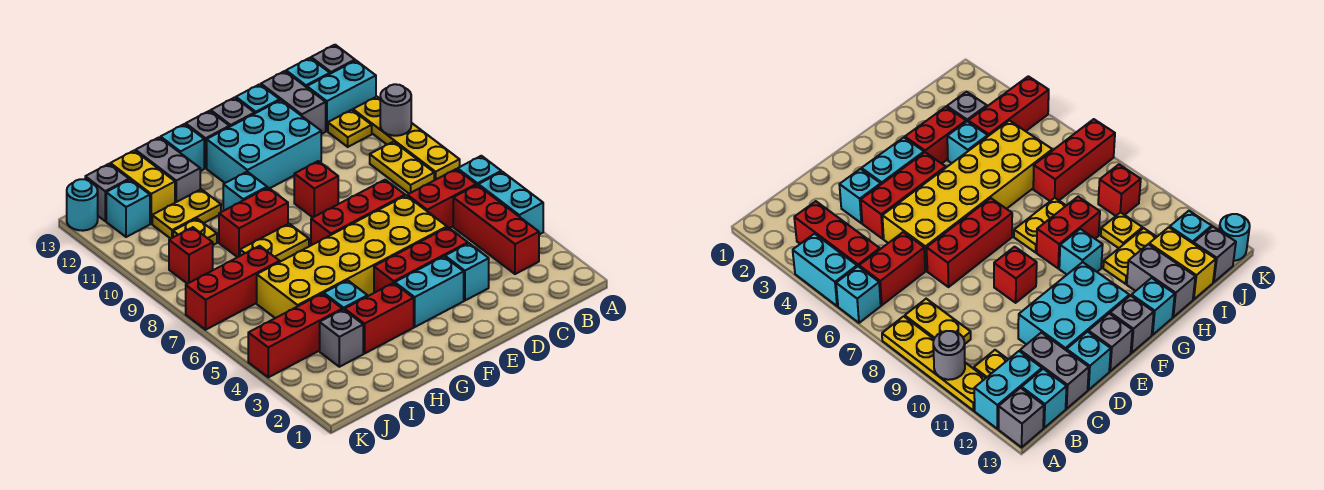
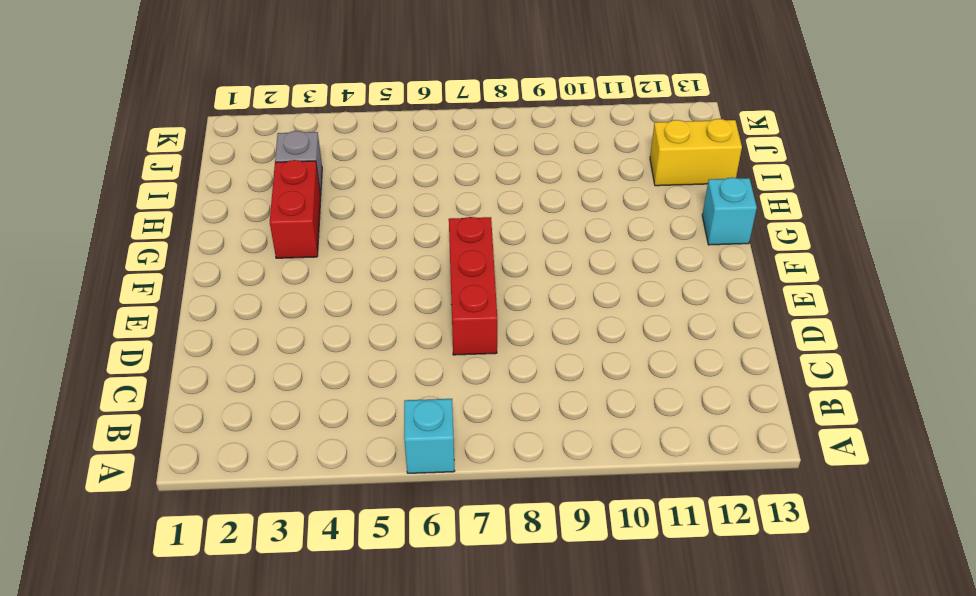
none -> cyan brick A4:A5 level 1
none -> yellow plate A8:A11 level 1
none -> cyan brick A12:B12 level 1
none -> grey brick A13 level 1

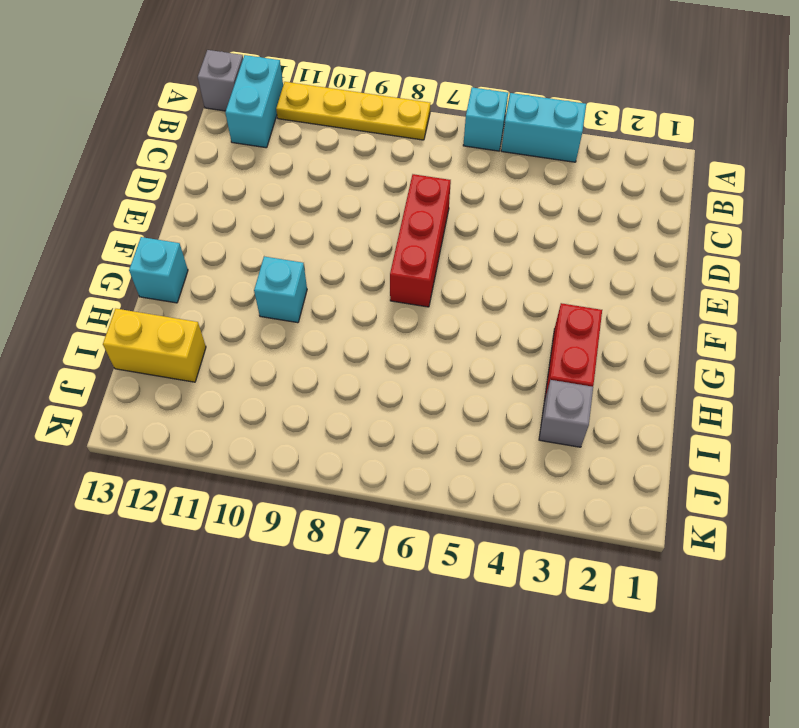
none -> red brick B3:B5 level 1
none -> red brick B6:C6 level 1
none -> yellow plate B8:B9 level 1
none -> yellow plate B11 level 1

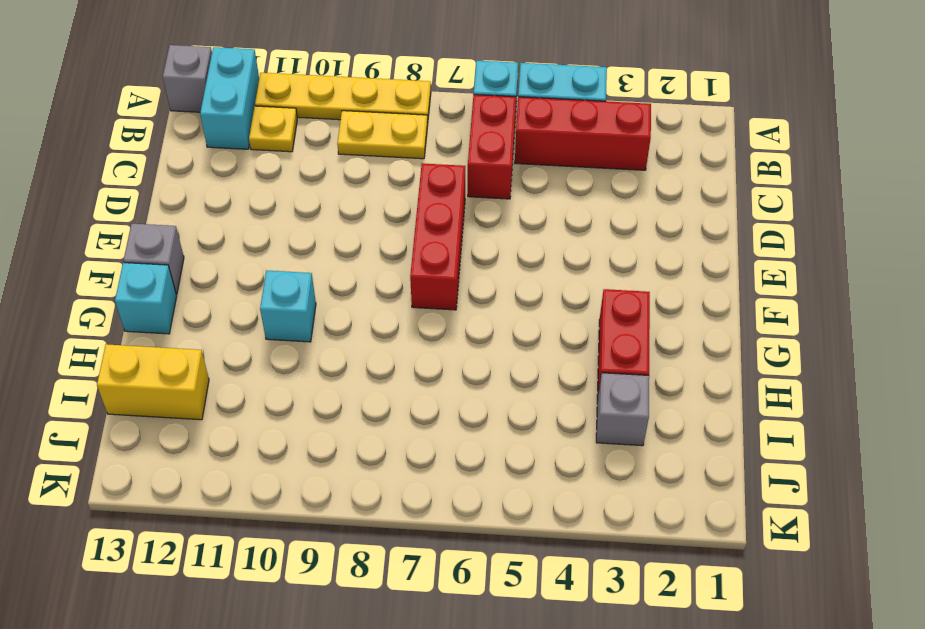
none -> cyan brick B13 level 1
none -> grey brick C12:C13 level 1
none -> cyan brick D3 level 1
none -> red brick D4:F4 level 1

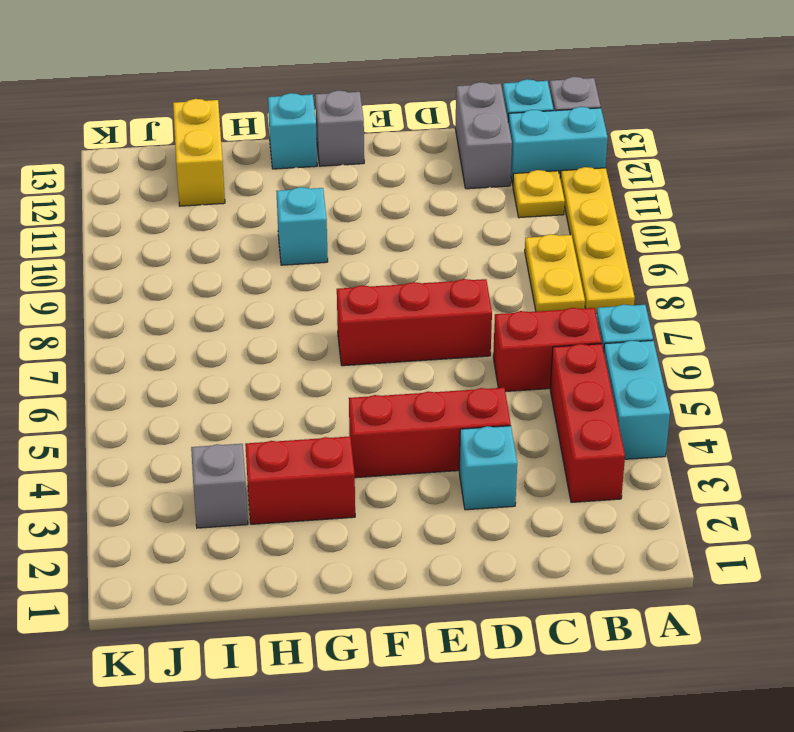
none -> yellow brick D5:I6 level 1
none -> cyan brick D11:F12 level 1
none -> cyan brick D13 level 1
none -> cyan brick E3:F3 level 1

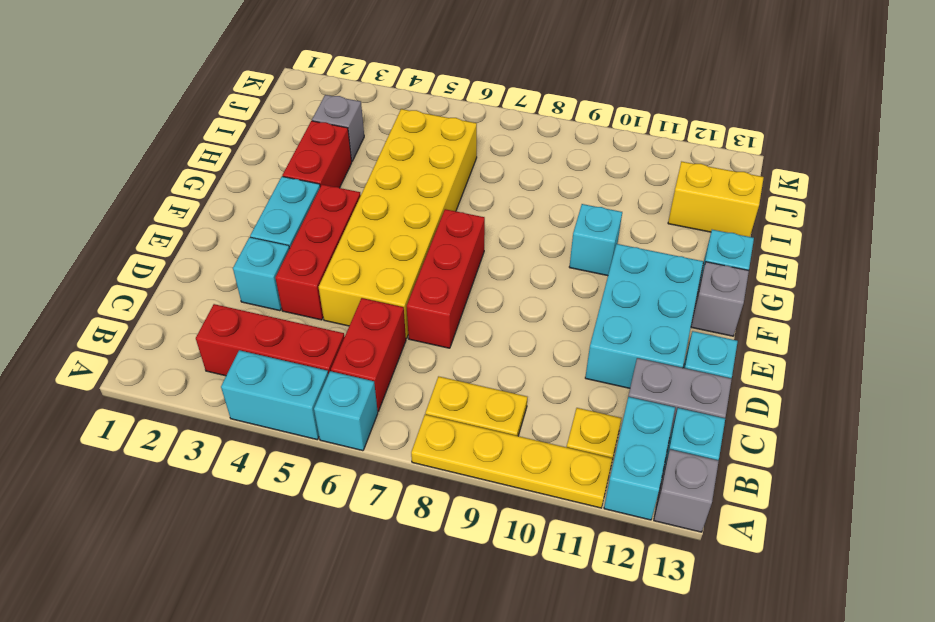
none -> red brick E9 level 1
none -> grey brick E13 level 1
none -> yellow plate G8:H8 level 1
none -> red brick G9:H9 level 1

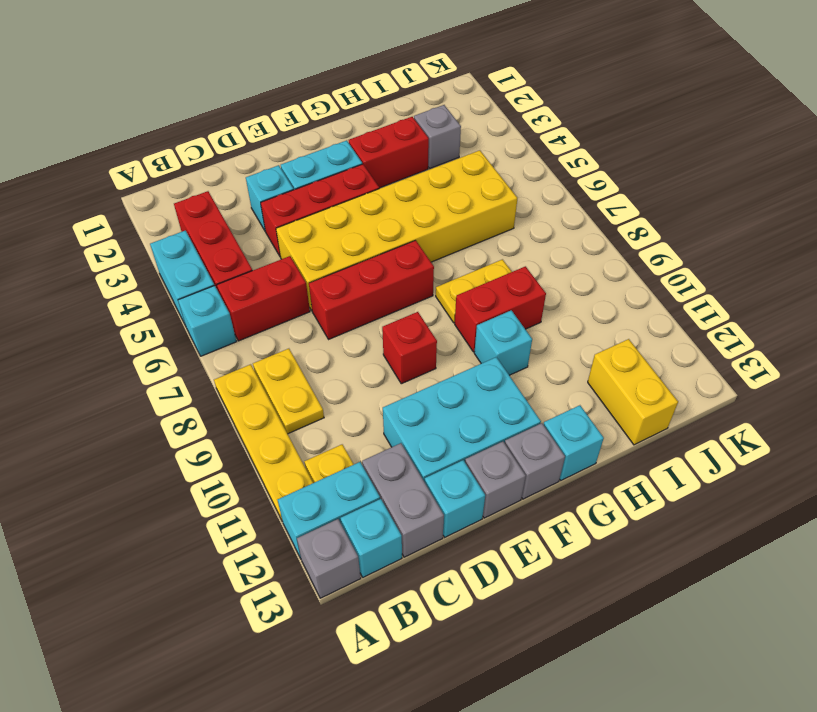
none -> cyan brick H4 level 1
none -> yellow plate H11:I11 level 1
none -> grey brick H12:H13 level 1
none -> red brick I4:K4 level 1

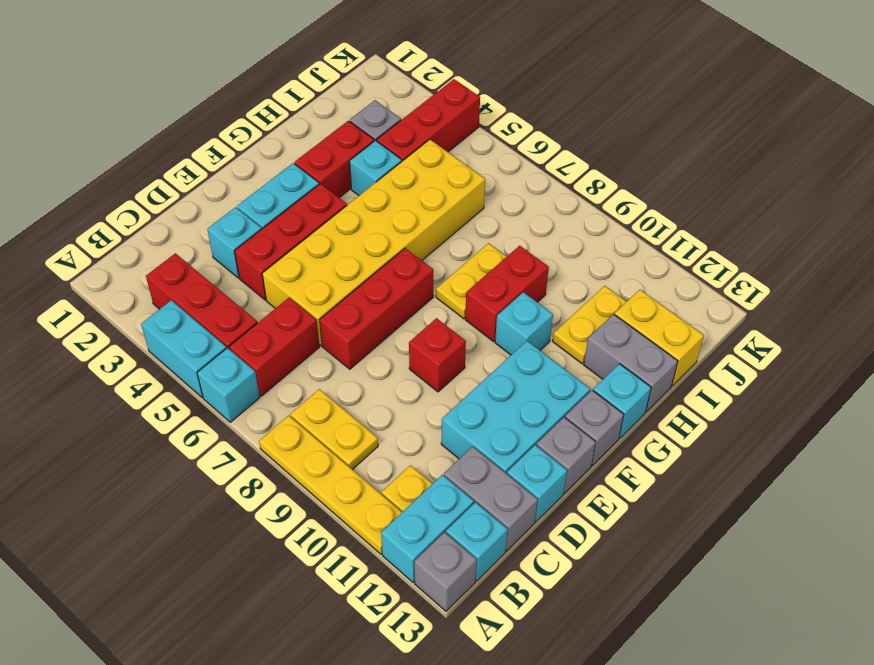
none -> red brick I7:K7 level 1
none -> yellow plate I10 level 1
none -> red brick J9 level 1
none -> cyan brick J12 level 1

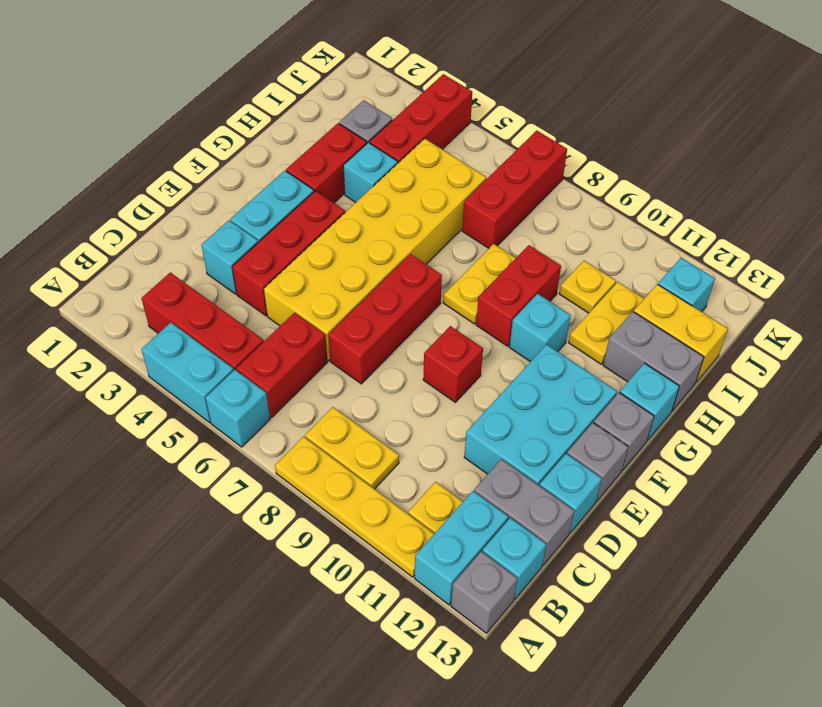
none -> red brick J9 level 1
none -> grey brick J13 level 1
none -> cyan round brick K13 level 1
none -> grey round brick A10 level 2

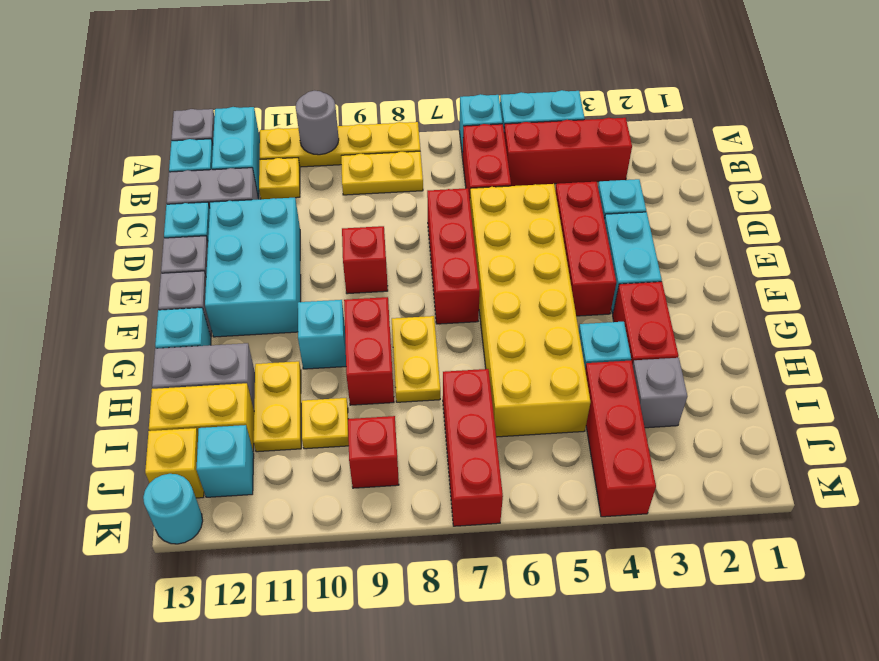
yellow brick J13 level 1 -> grey brick J13 level 1

